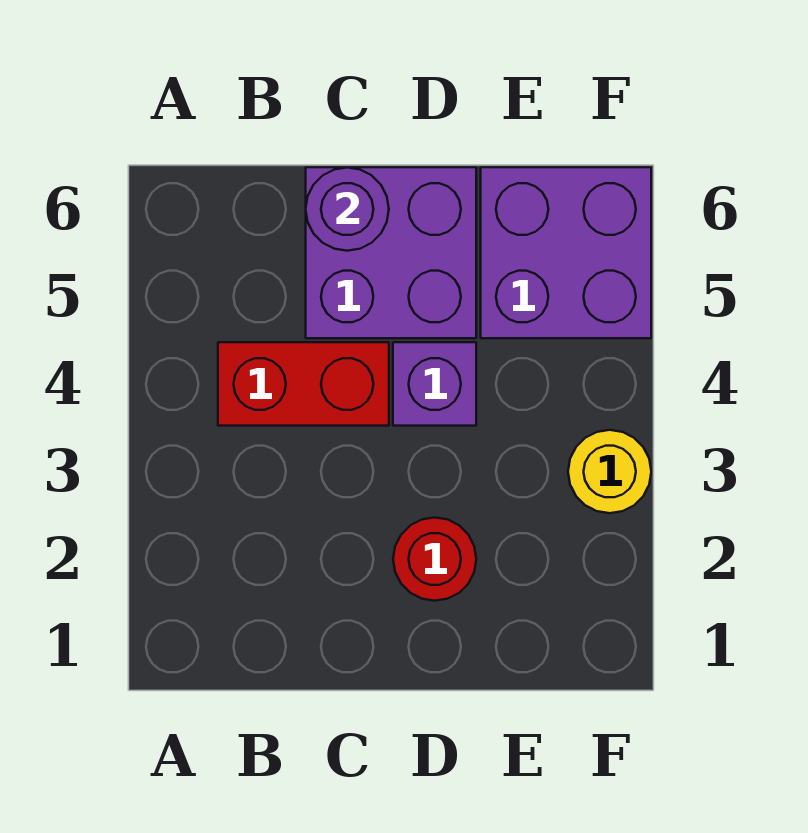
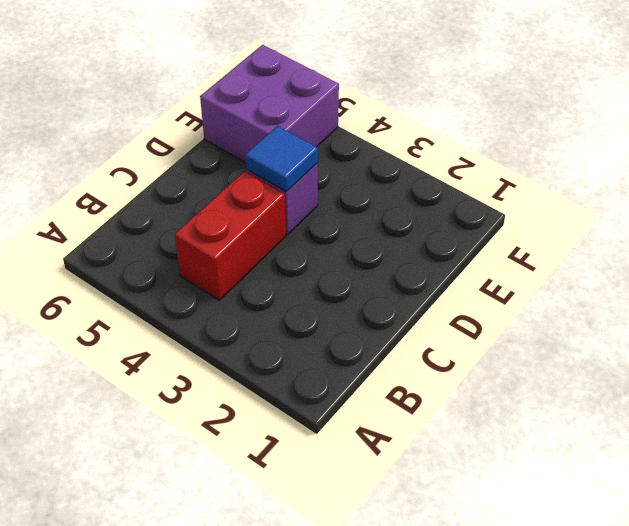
blue tile D4 level 2 -> none
none -> purple brick C5:D6 level 1
none -> red round brick D2 level 1

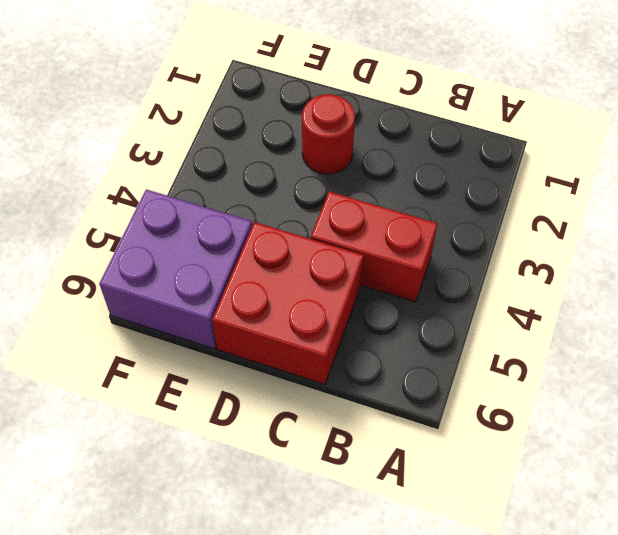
red brick C5:D6 level 1 -> purple brick C5:D6 level 1
none -> purple brick D4 level 1
none -> yellow round brick F3 level 1

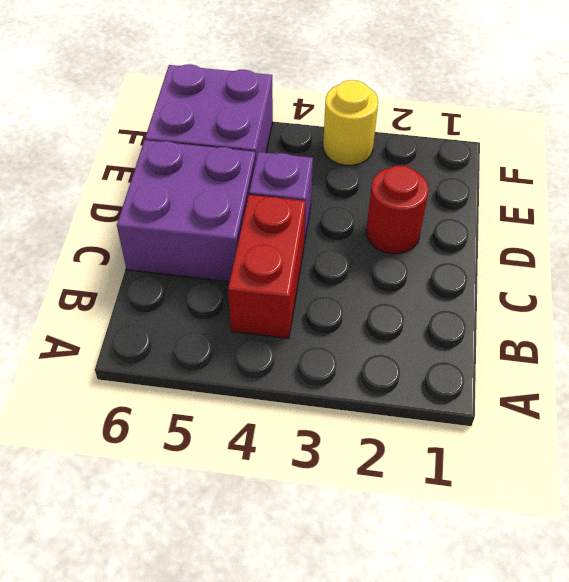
none -> purple round brick C6 level 2

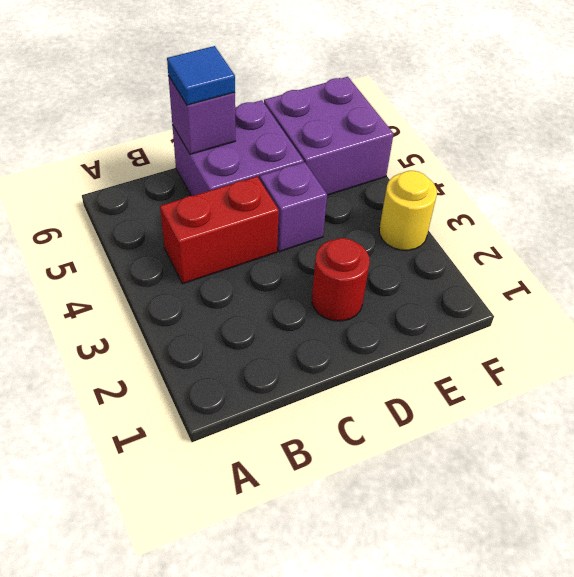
purple brick C6 level 2 -> purple round brick C6 level 2
blue tile C6 level 3 -> none

